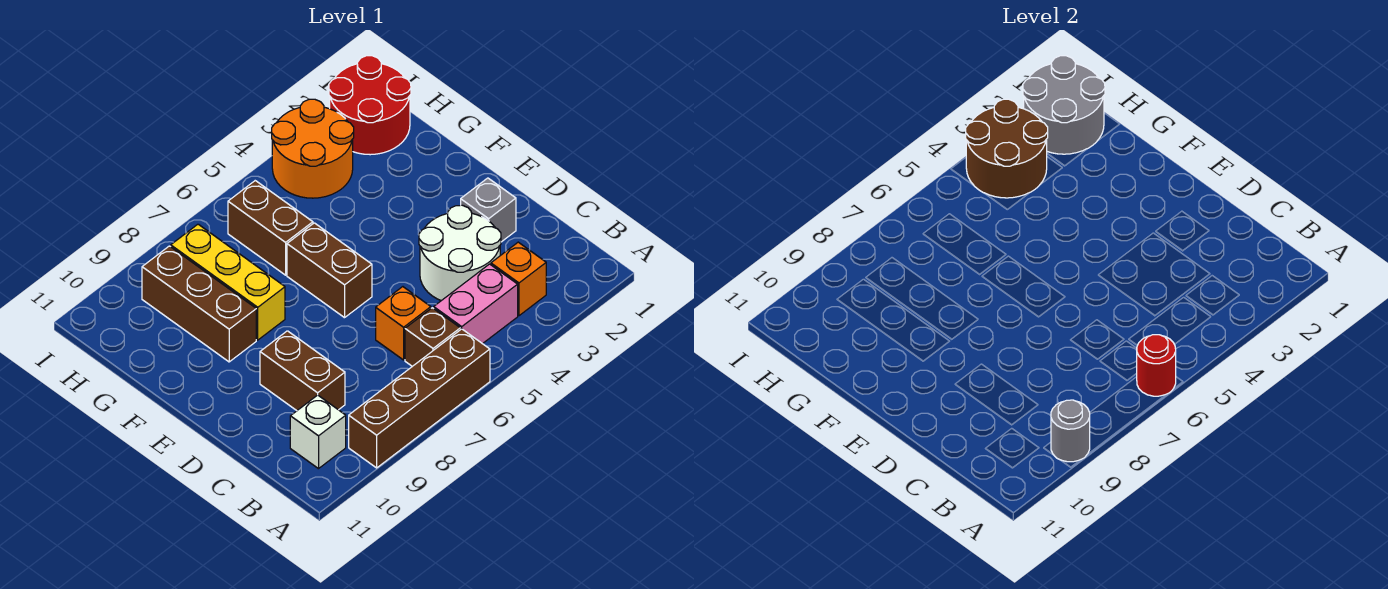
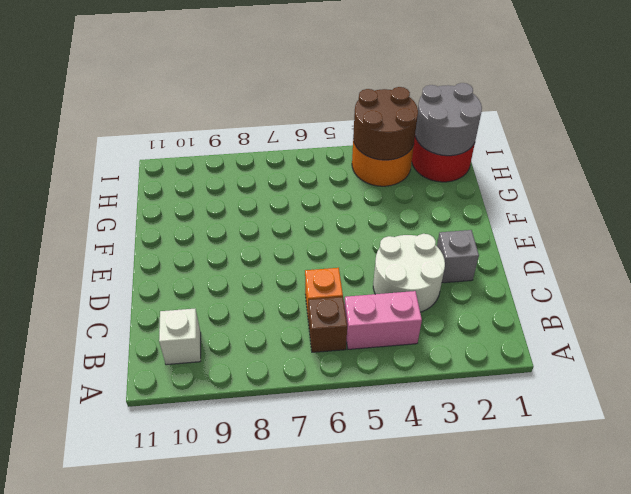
none -> brown brick A6:A9 level 1
none -> orange brick B3 level 1
none -> brown brick C9:D9 level 1

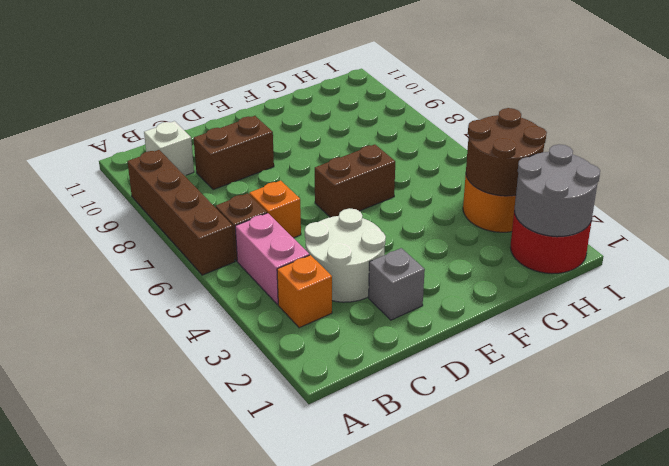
none -> yellow brick F8:H8 level 1
none -> brown brick F9:H9 level 1
none -> brown brick G6:H6 level 1

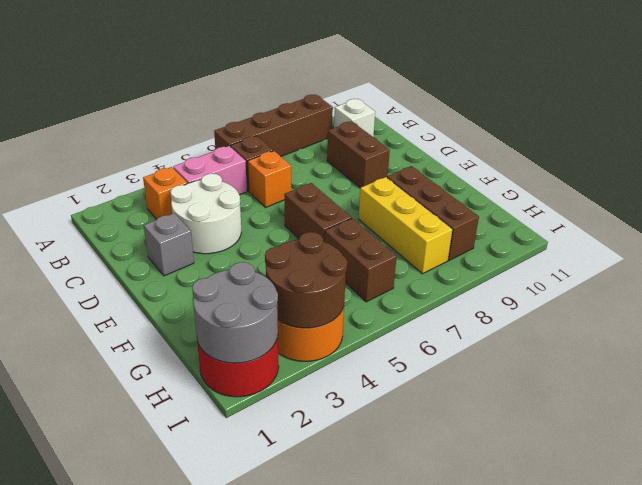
none -> red round brick A6 level 2
none -> grey round brick A9 level 2

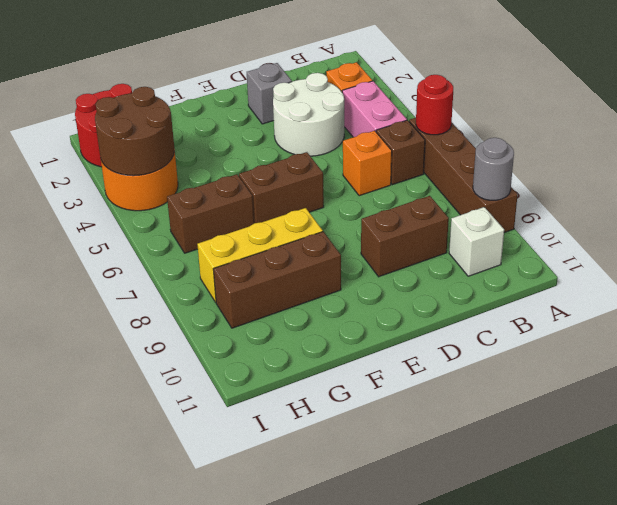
none -> grey round brick H1:I2 level 2

